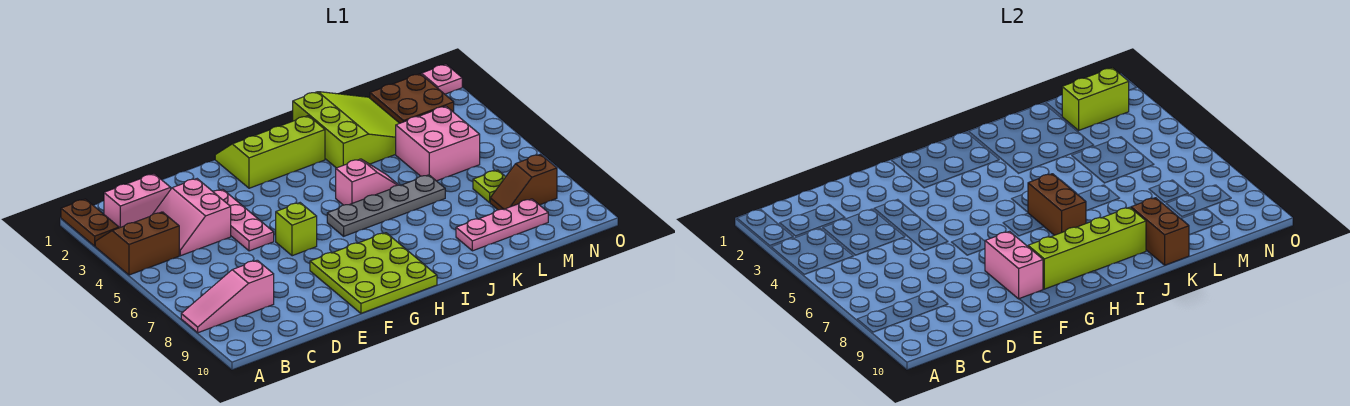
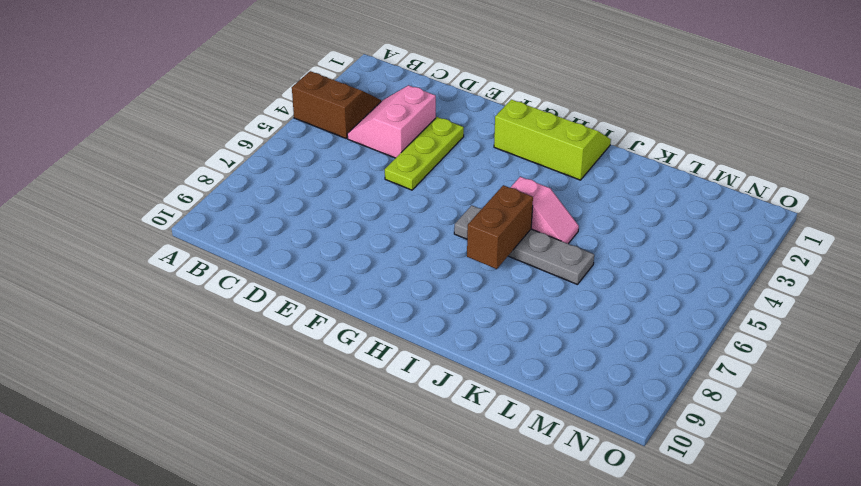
lime plate E3:E5 level 1 -> pink plate E3:E5 level 1
none -> brown plate A1:A2 level 1
none -> pink slope A8:C8 level 1 top C
none -> pink brick B2:C2 level 1

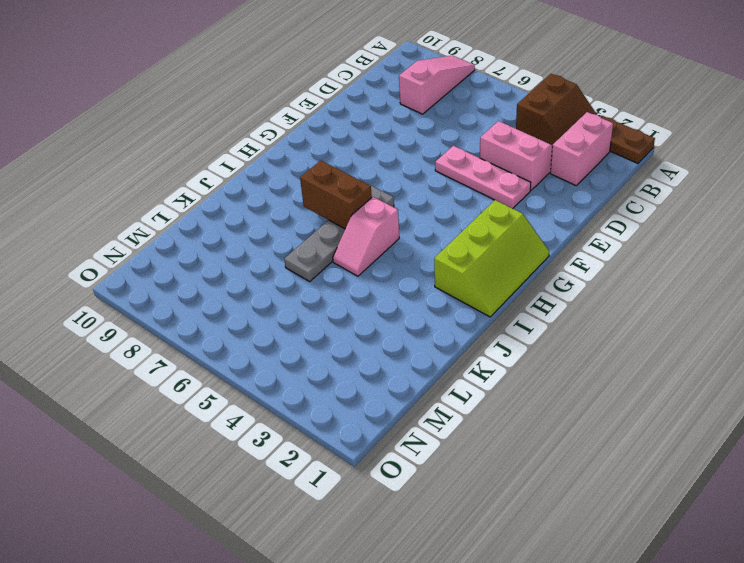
none -> lime brick F6 level 1
none -> lime plate F8:H10 level 1
none -> lime slope J1:L3 level 1 top J

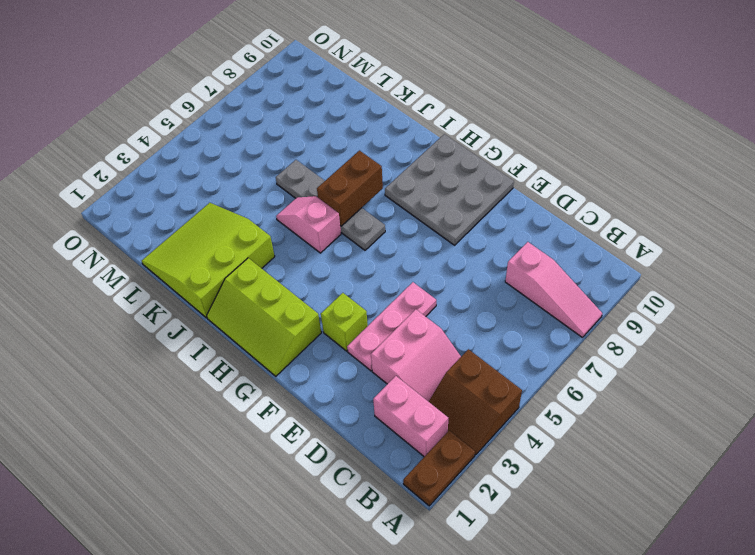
lime brick F3 level 1 -> lime brick F6 level 1
grey plate F8:H10 level 1 -> lime plate F8:H10 level 1
none -> pink plate K9:M9 level 1
none -> pink brick L4:M5 level 1
none -> brown plate M1:N2 level 1

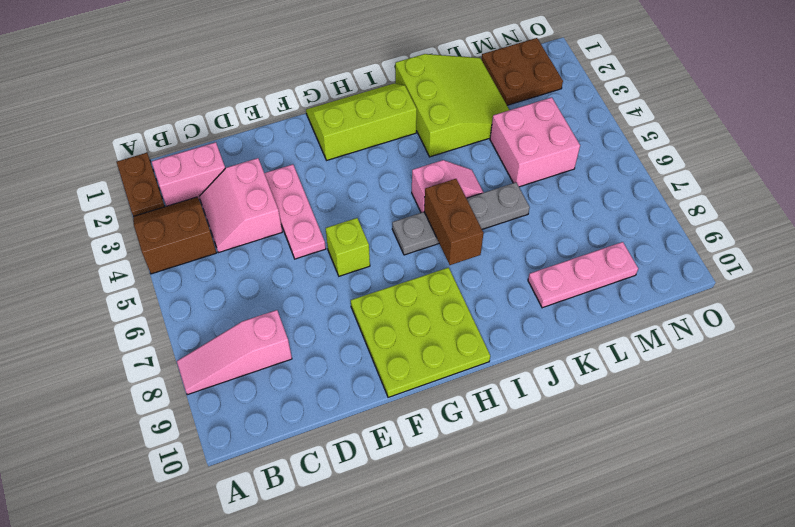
none -> lime plate M7 level 1
none -> brown slope M8:N8 level 1 top N
none -> pink plate O1 level 1

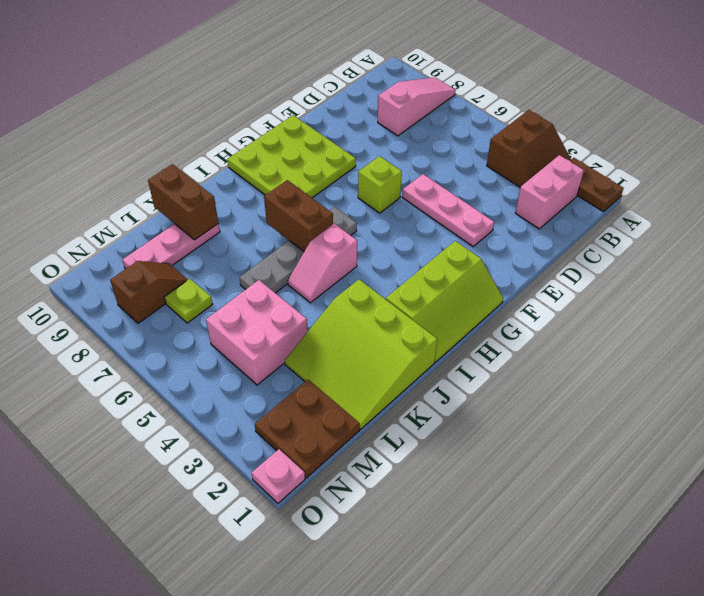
none -> pink slope C3:D4 level 1 top D
none -> pink brick F8:F9 level 2
none -> lime brick G9:J9 level 2

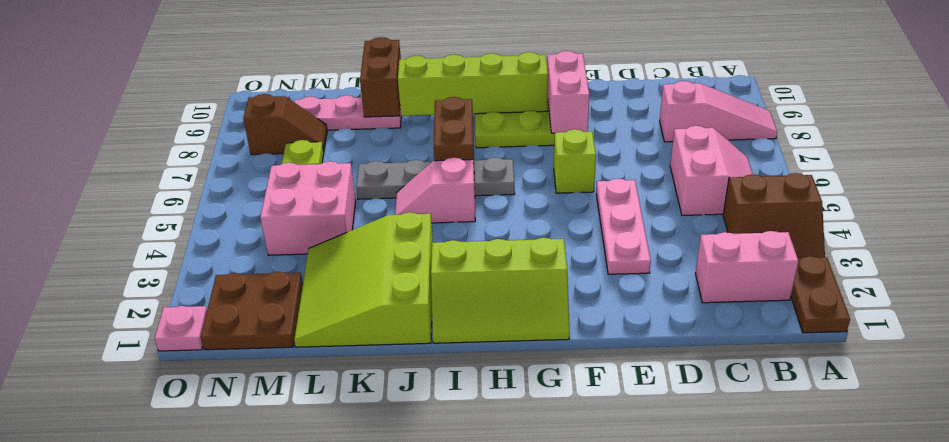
pink slope B5:C6 level 1 top C -> pink slope C3:D4 level 1 top D
none -> lime brick M2:N2 level 2

